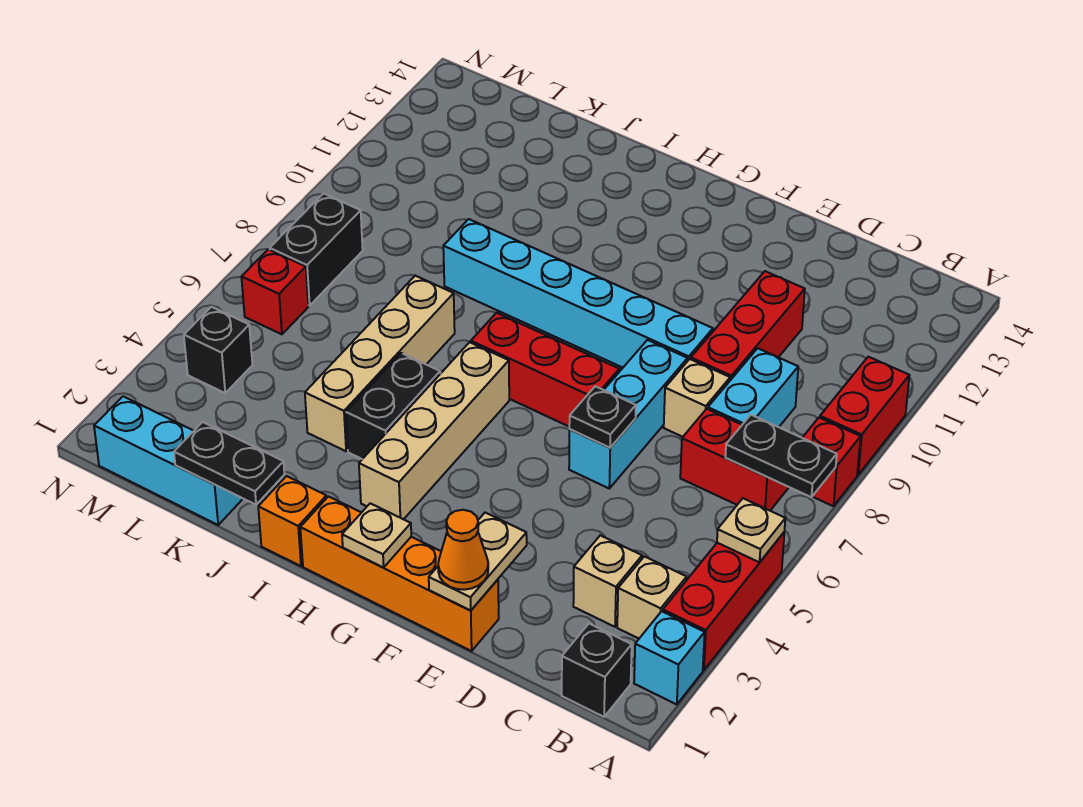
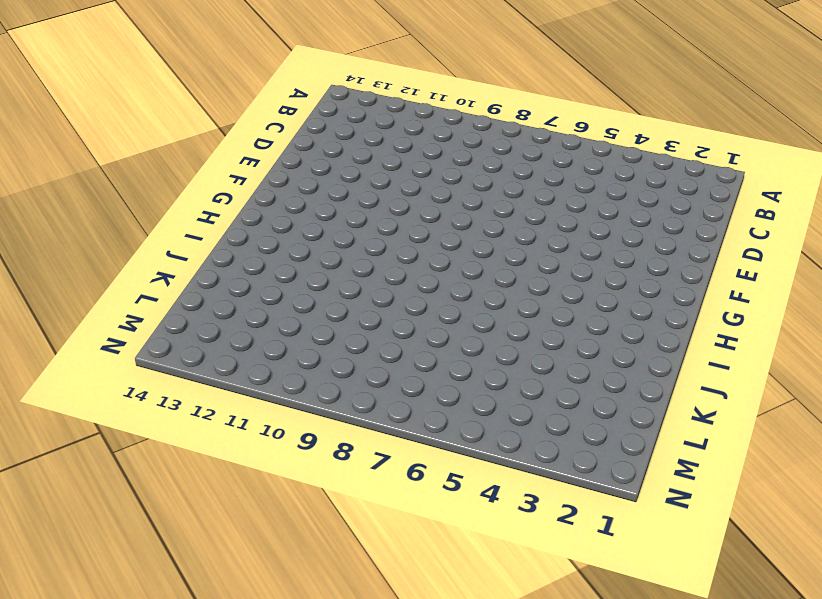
none -> cyan brick A2 level 1
none -> red brick A3:A5 level 1
none -> red brick A8 level 1
none -> red brick A9:A10 level 1

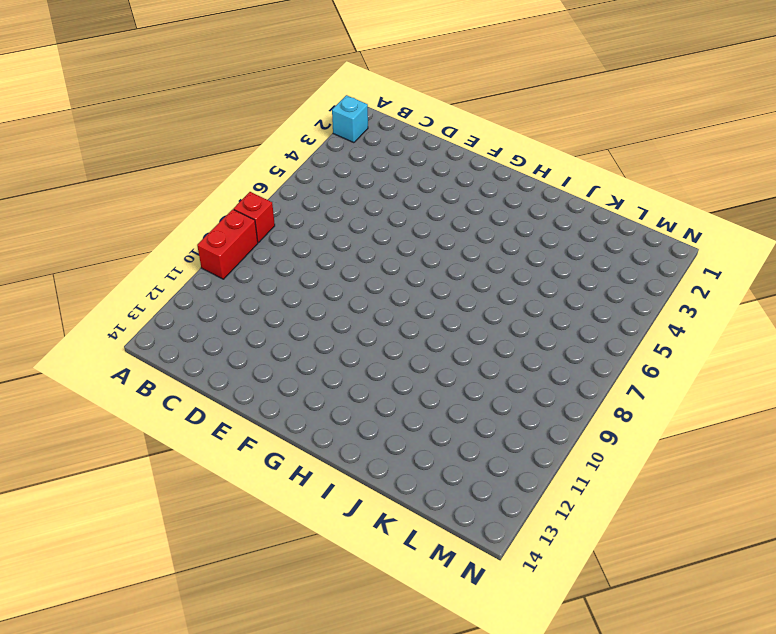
none -> red brick A3:A5 level 1
none -> black brick B1 level 1
none -> tan brick B3 level 1
none -> red brick B7:C7 level 1

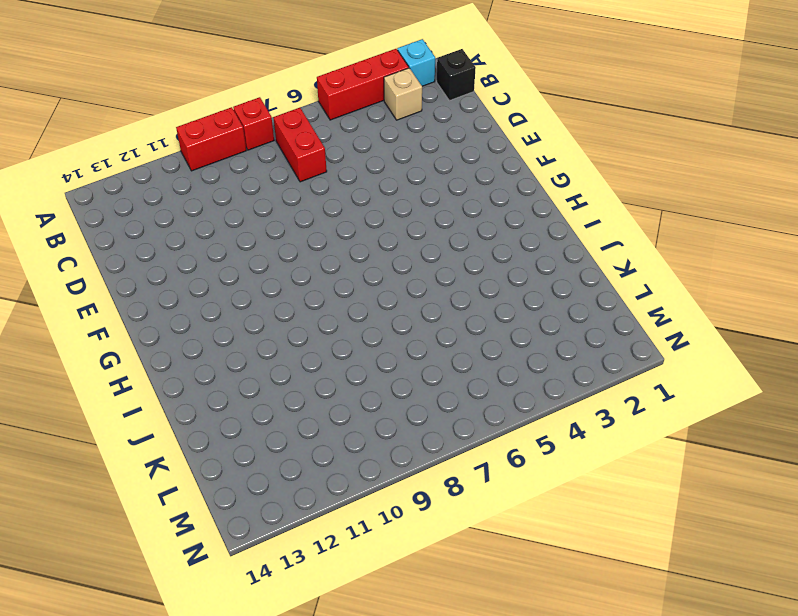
none -> tan brick C3 level 1
none -> cyan brick C8:C9 level 1
none -> tan brick D8 level 1
none -> red brick D9:D11 level 1

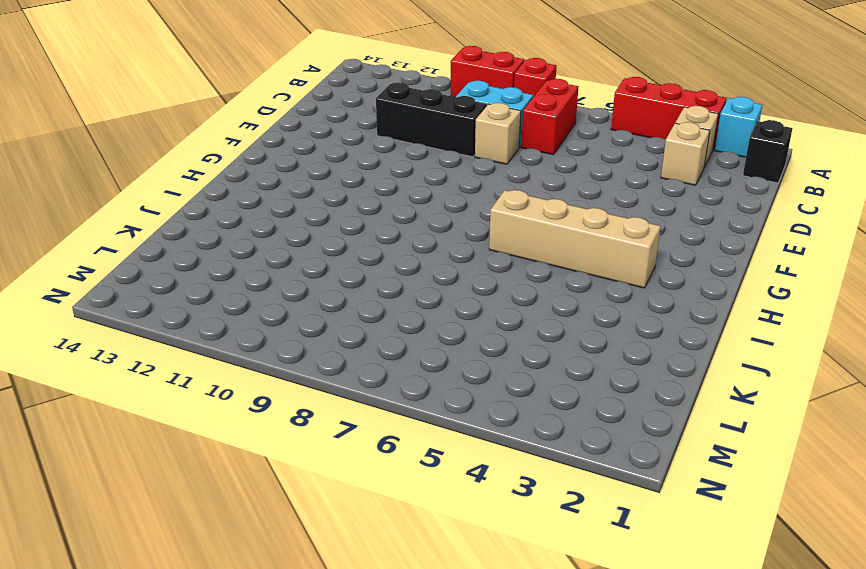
black brick D9:D11 level 1 -> red brick D9:D11 level 1
none -> orange brick E1:H1 level 1
none -> cyan brick E6:E8 level 1
none -> cyan brick E9:J9 level 1
none -> red brick F7:H7 level 1

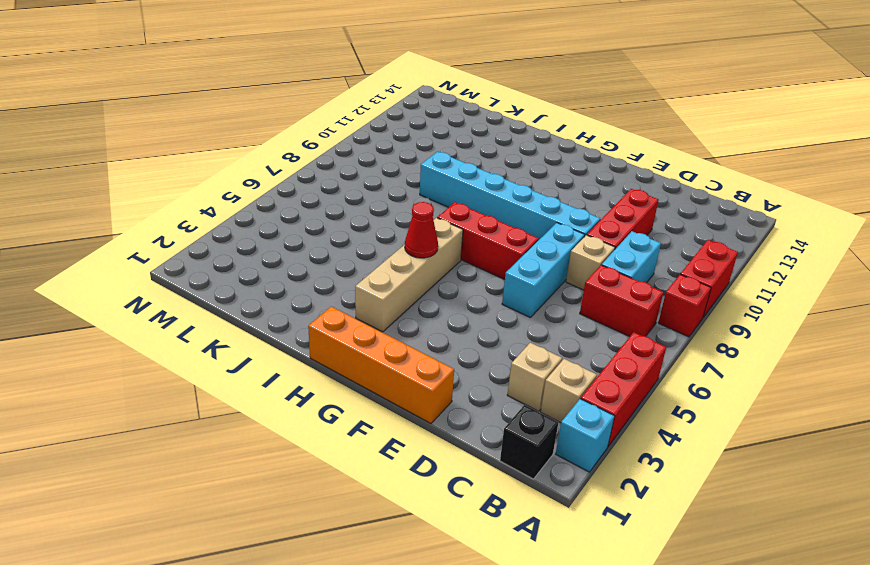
red cone H5 level 2 -> none
none -> orange brick I1 level 1
none -> black brick I4:I5 level 1
none -> tan brick J4:J7 level 1
none -> cyan brick K1:M1 level 1

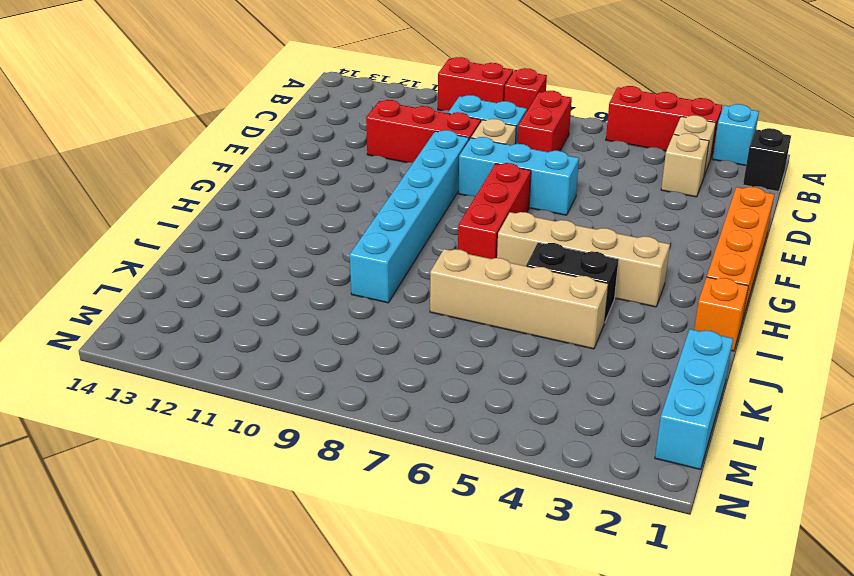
none -> black brick M4 level 1
none -> red brick M6 level 1
none -> black brick M7:M8 level 1
none -> tan plate A5 level 2

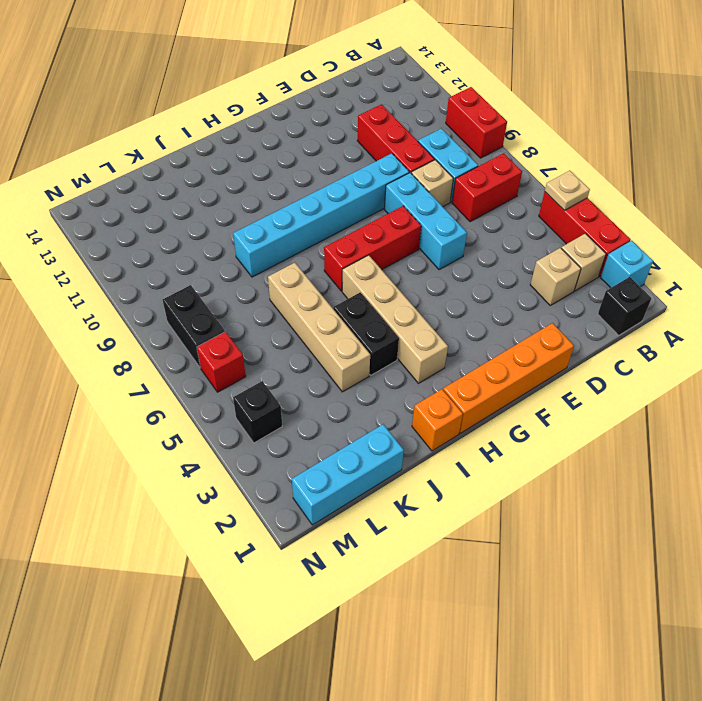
none -> red brick A8 level 1
none -> black plate A7:B7 level 2
none -> tan plate E1:E2 level 2
none -> black plate E6 level 2

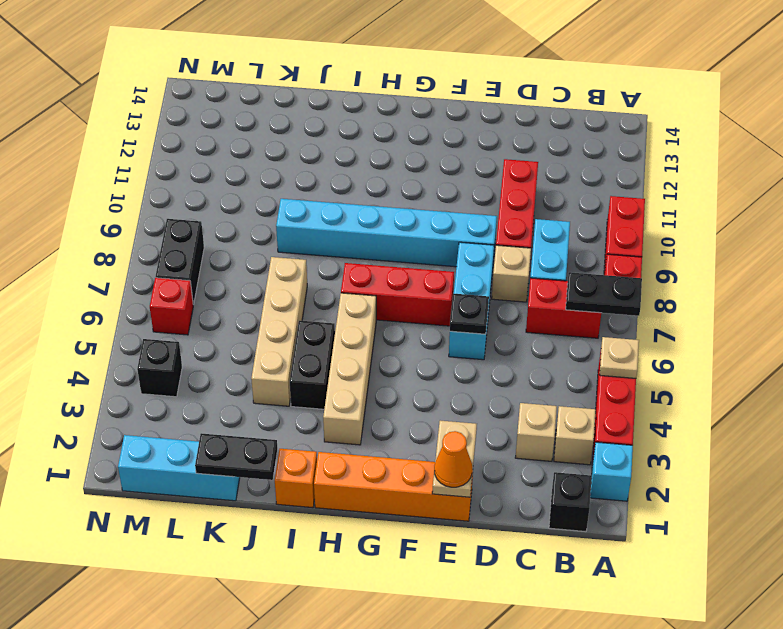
none -> tan plate G1 level 2

